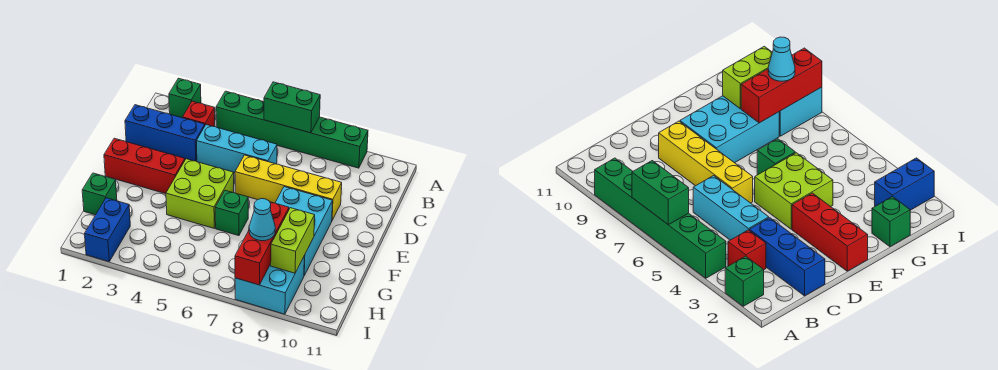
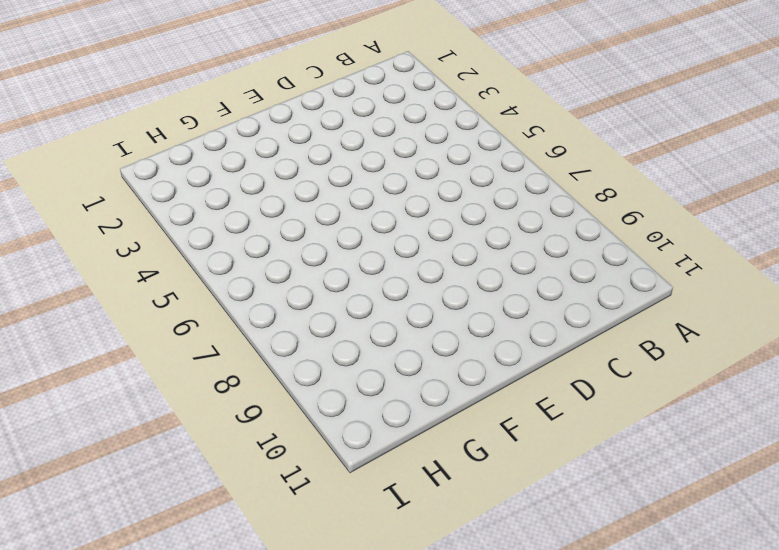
none -> green brick A2 level 1
none -> green brick A4:A9 level 1
none -> red brick B3 level 1

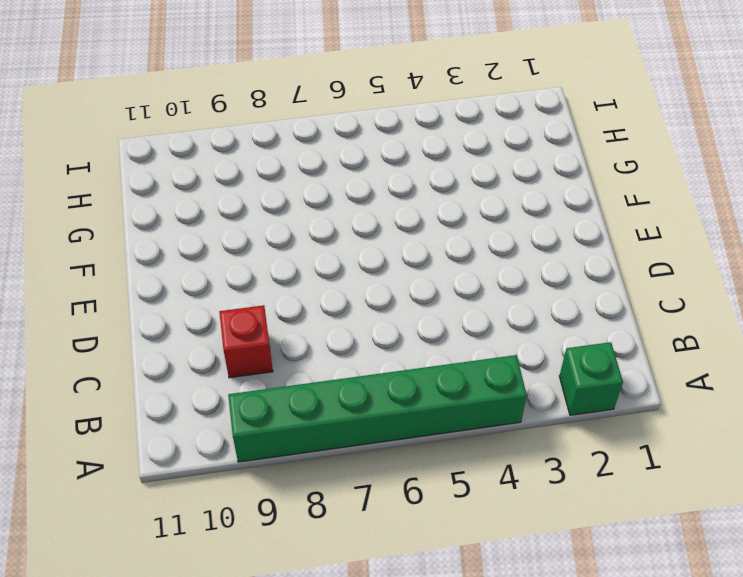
red brick C9 level 1 -> red brick B3 level 1
none -> blue brick C1:C3 level 1
none -> cyan brick C4:C6 level 1
none -> yellow brick D6:D9 level 1

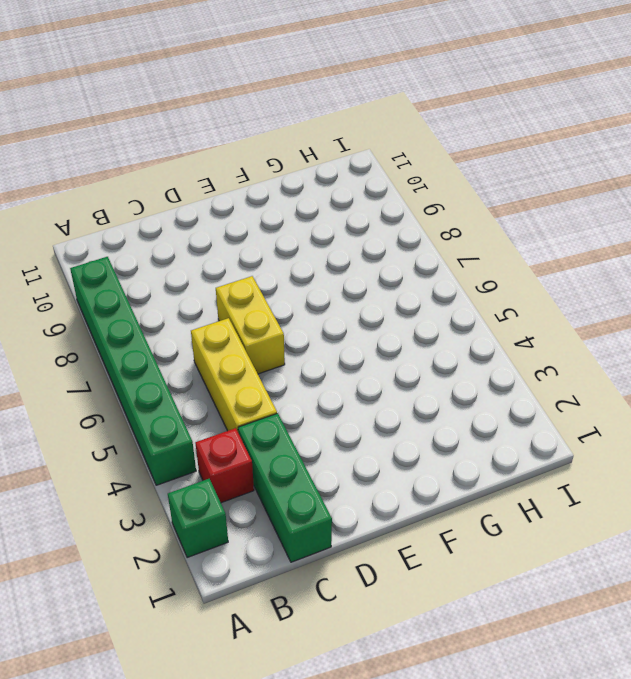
green brick C1:C3 level 1 -> blue brick C1:C3 level 1
yellow brick C4:C6 level 1 -> cyan brick C4:C6 level 1
yellow brick D6:D7 level 1 -> yellow brick D6:D9 level 1
none -> red brick E1:E3 level 1
none -> lime brick E4:F5 level 1
none -> cyan brick E8:G9 level 1

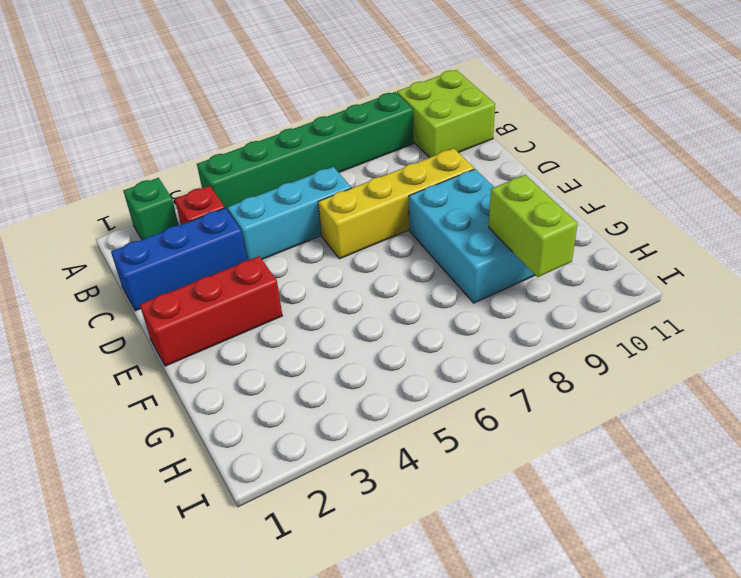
lime brick A10:B11 level 1 -> lime brick E4:F5 level 1
none -> green brick F6 level 1
none -> green brick G1 level 1
none -> blue brick H2:I2 level 1

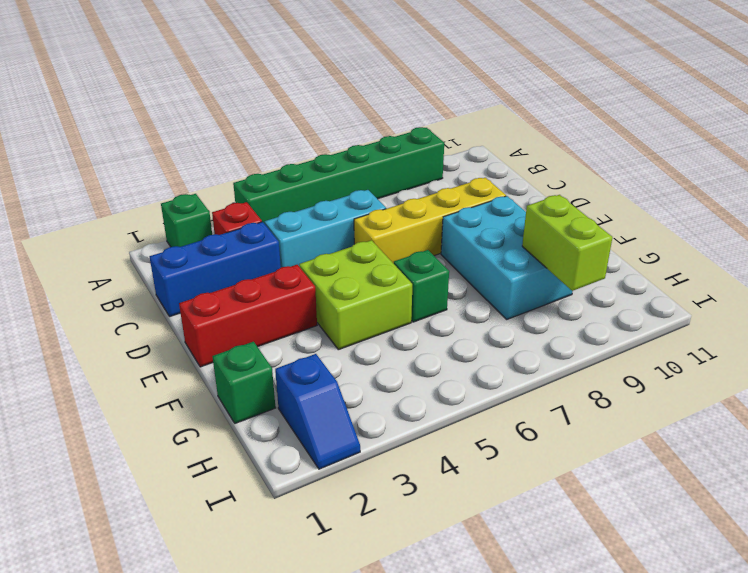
blue slope H2:I2 level 1 top H -> blue brick H2:I2 level 1
none -> cyan brick H8:I9 level 1
none -> green brick A6:A7 level 2
none -> red brick G8:I8 level 2

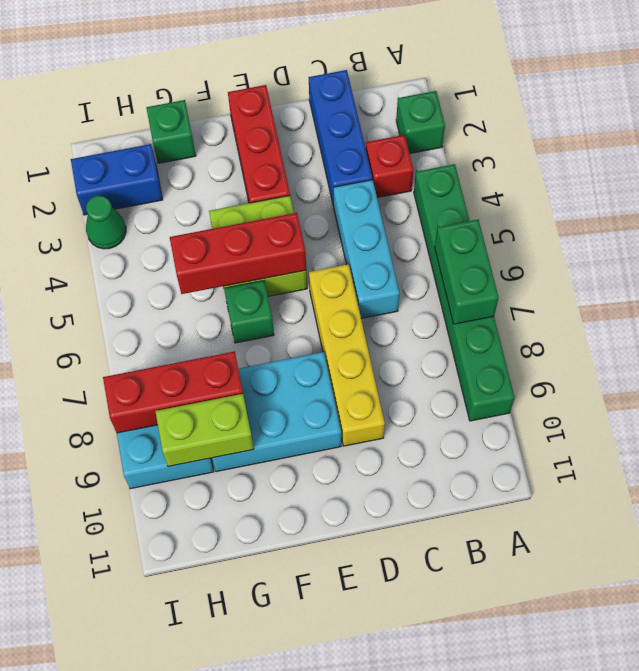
red brick E5:G5 level 2 -> none
green cone I3 level 1 -> none
none -> cyan cone H8 level 3

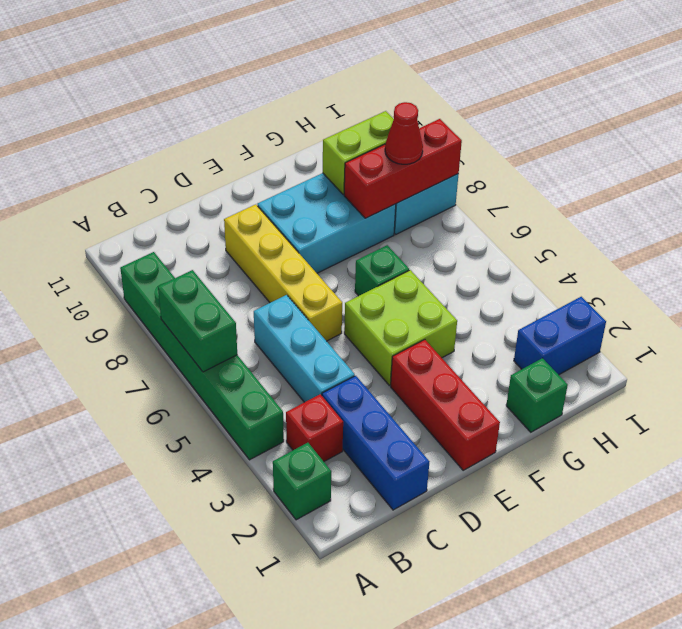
red cone H8 level 3 -> cyan cone H8 level 3

